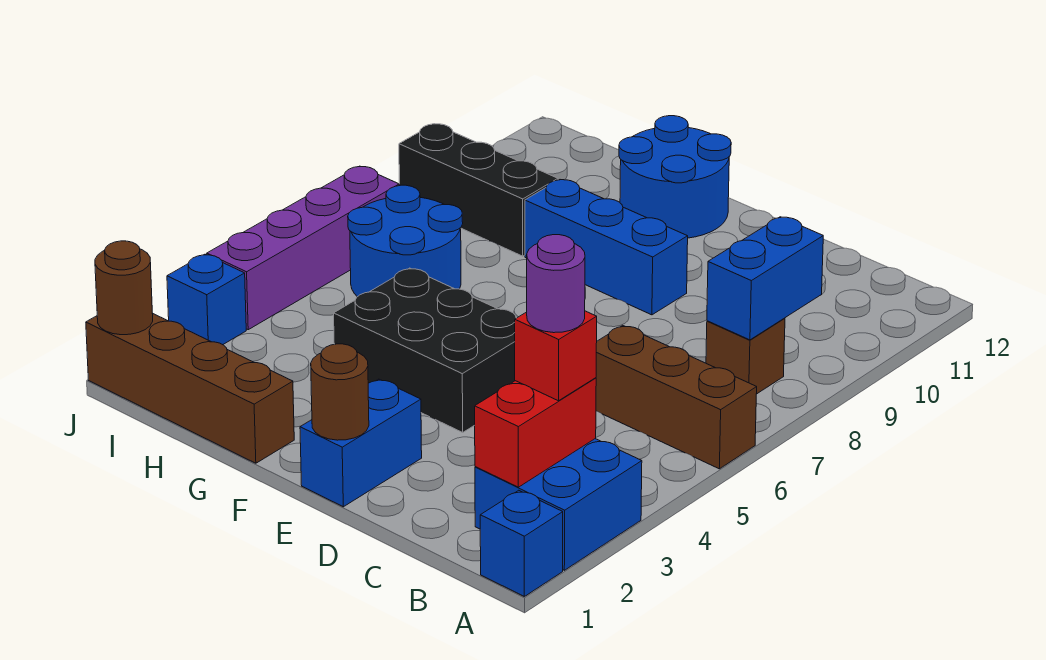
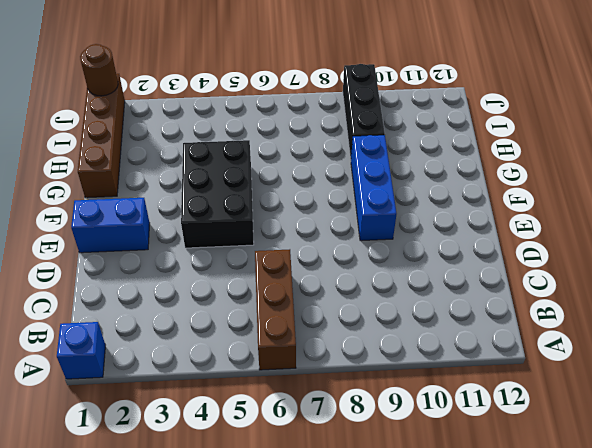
none -> blue brick A2:B3 level 1
none -> brown brick B8 level 1
none -> blue round brick F11:G12 level 1

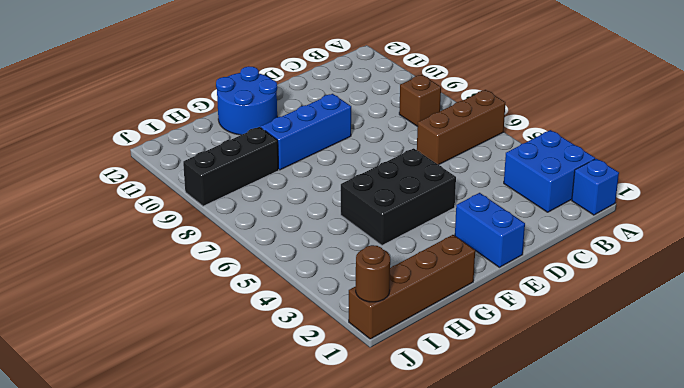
none -> blue round brick H6:I7 level 1
none -> blue brick J3 level 1
none -> purple brick J4:J7 level 1

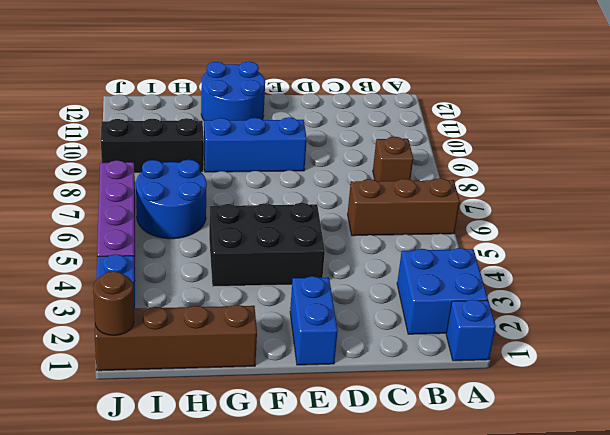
none -> red brick B2:B3 level 2
none -> blue brick B8:B9 level 2
none -> brown round brick E1 level 2

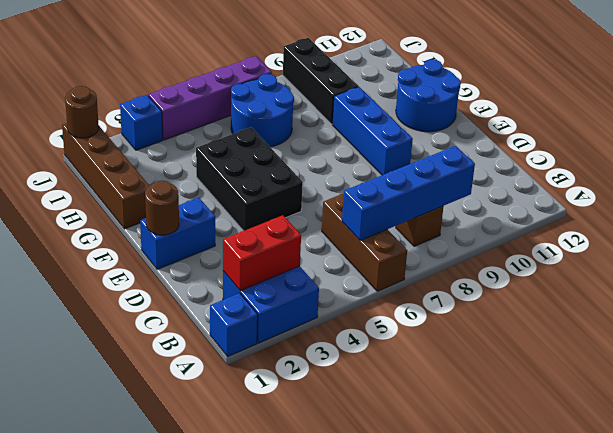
blue brick B6:B9 level 2 -> blue brick B8:B9 level 2
none -> red brick B3 level 3
none -> purple round brick B3 level 4

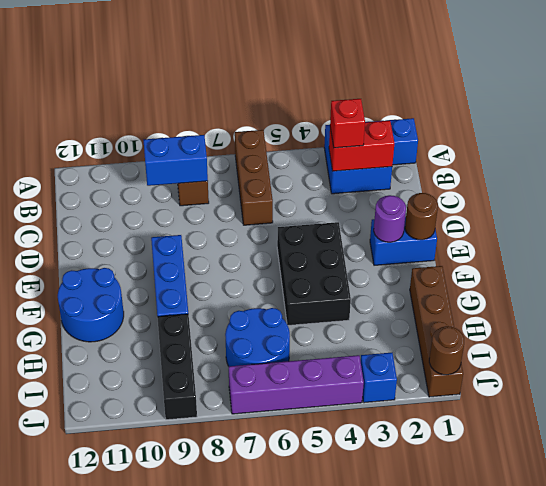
purple round brick E2 level 2 -> purple round brick B3 level 4

